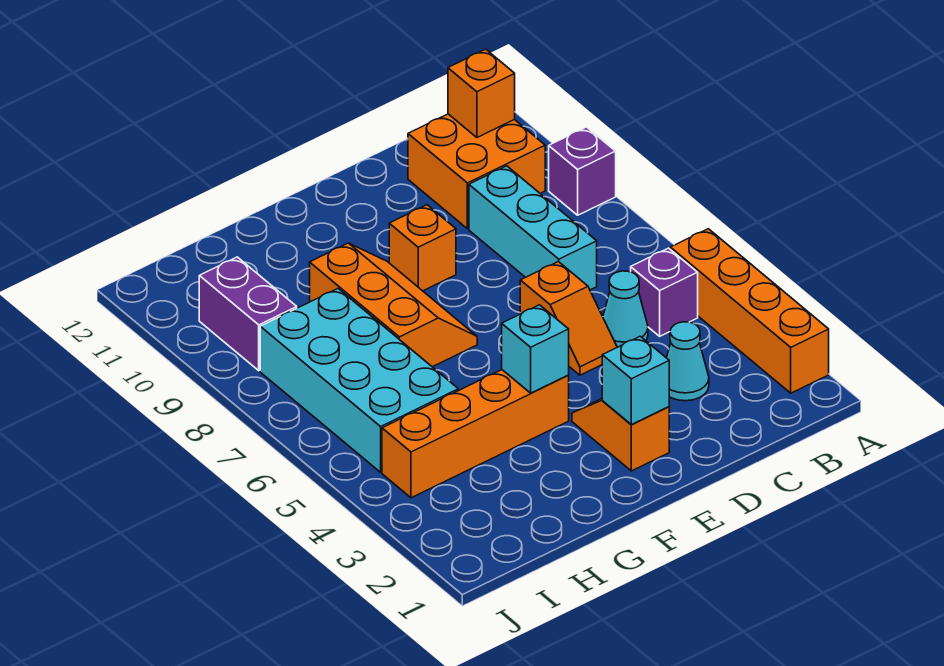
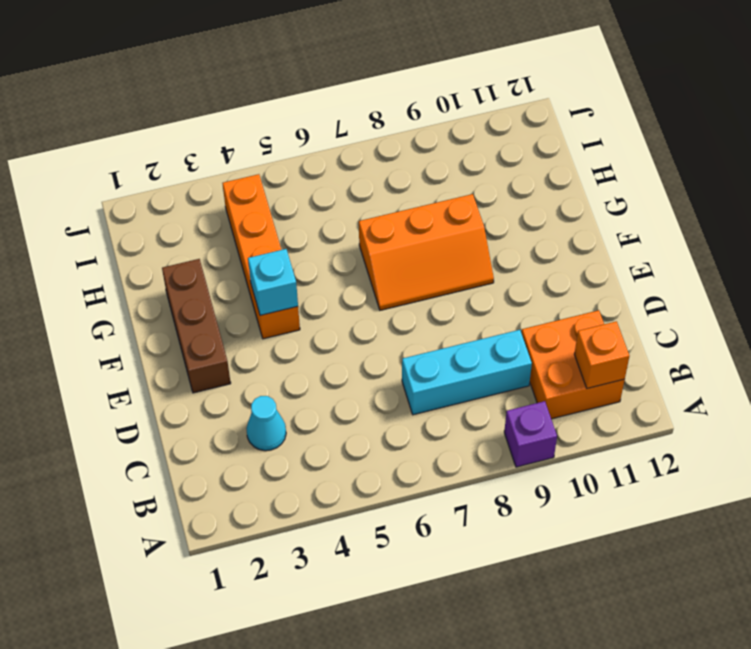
brown brick E2:G2 level 1 -> orange slope E2:E3 level 1 top 2
none -> orange brick A2:A5 level 1
none -> purple brick B5 level 1
none -> cyan cone C5 level 1

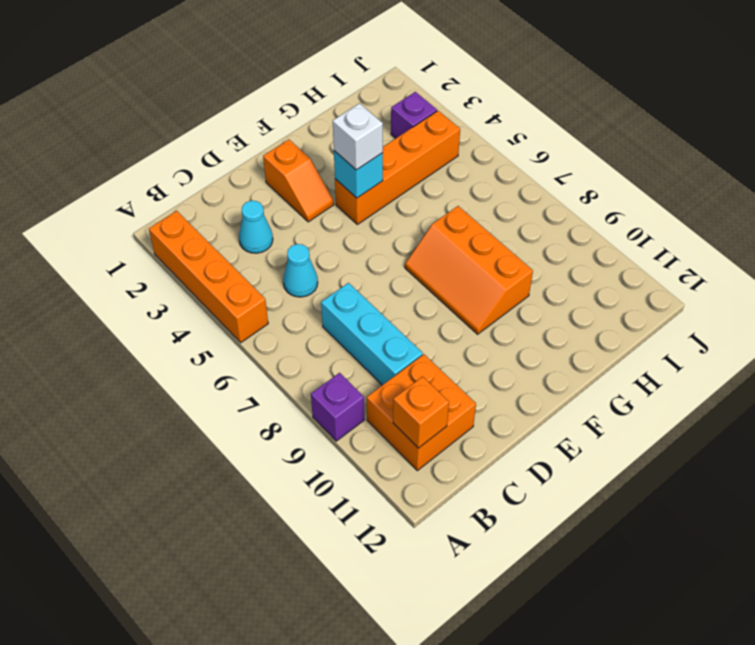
white brick F4 level 3 -> none
purple brick I3 level 1 -> purple brick B5 level 1
none -> orange slope D5:D6 level 1 top 6
none -> orange brick E9 level 1
none -> cyan brick H5:I8 level 1

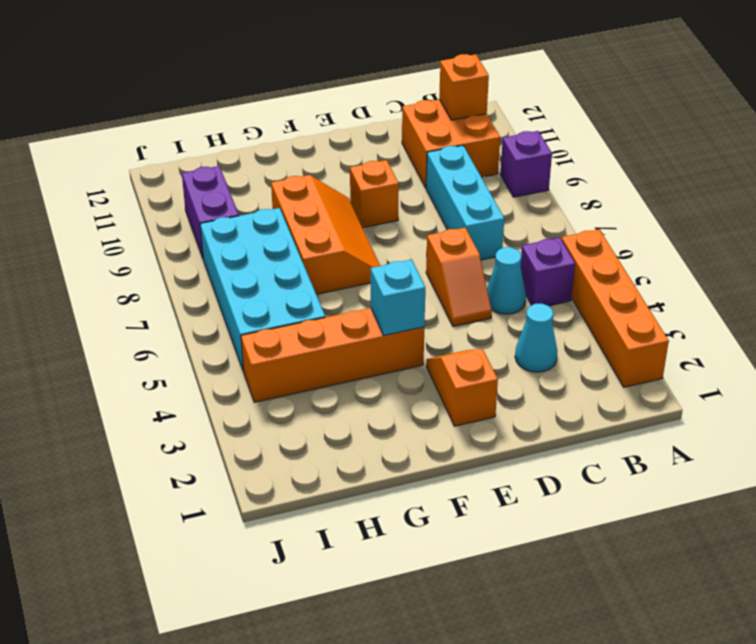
none -> cyan brick E2 level 2

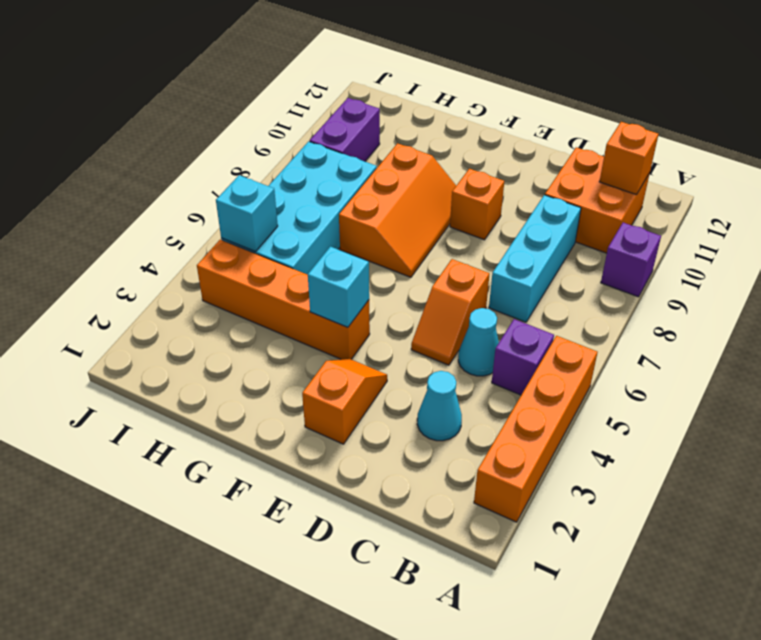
cyan brick I5 level 2 -> cyan brick E2 level 2

